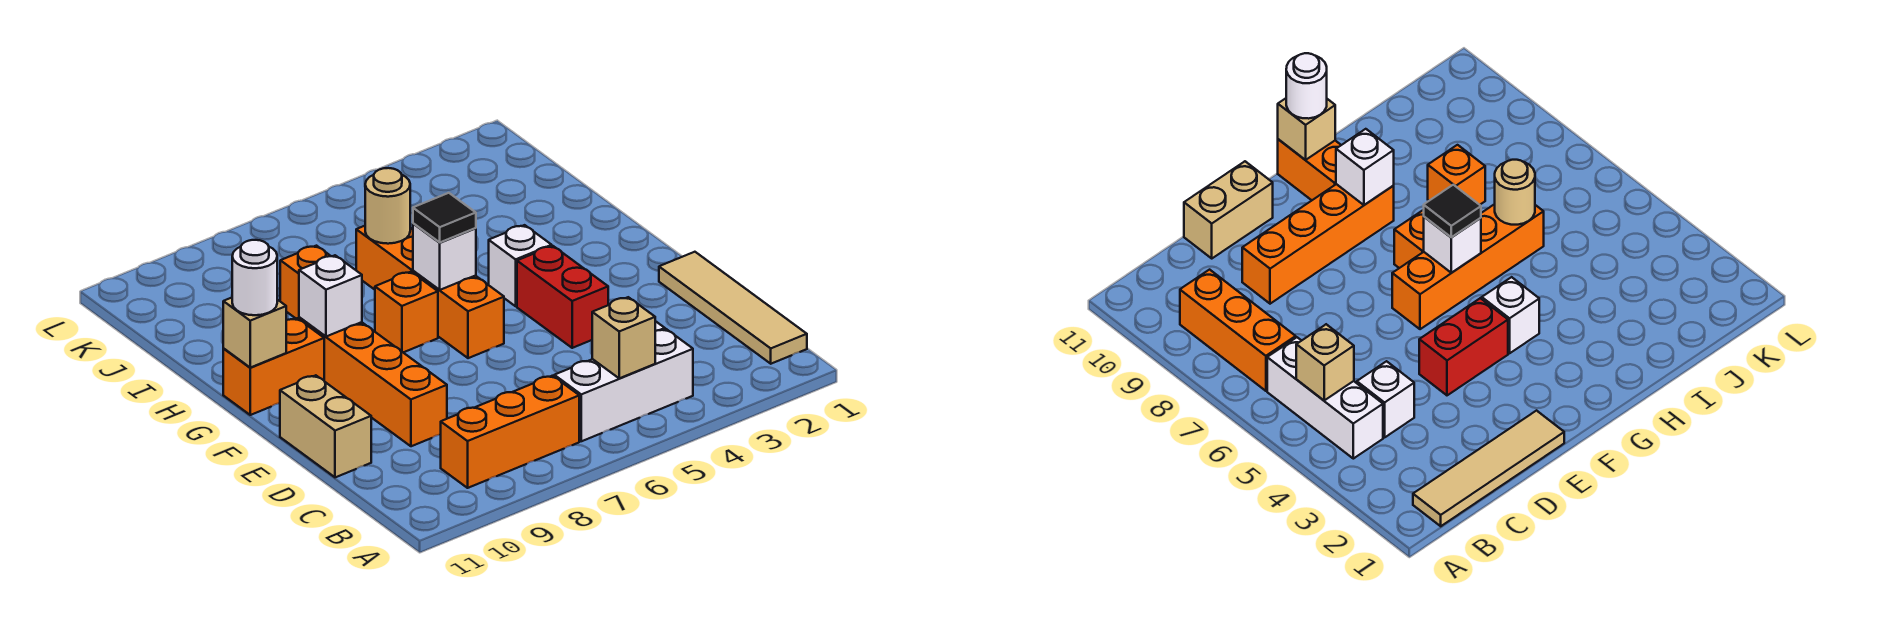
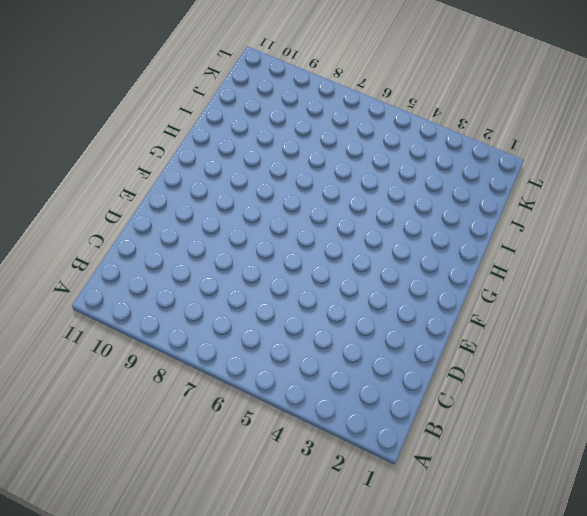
none -> tan tile B1:E1 level 1
none -> white brick B4:B6 level 1
none -> orange brick B7:B9 level 1

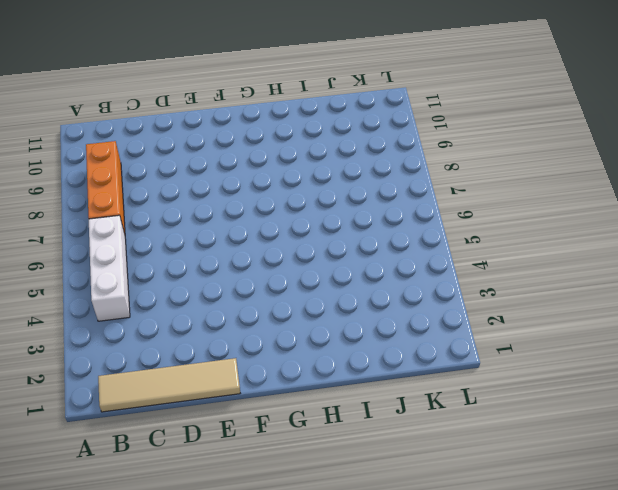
none -> white brick C4 level 1
none -> orange brick D9:G9 level 1
none -> tan brick D11:E11 level 1

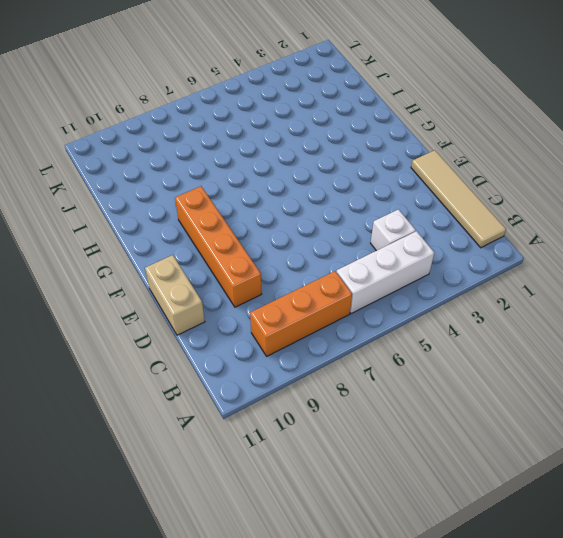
none -> red brick E4:F4 level 1
none -> orange brick F6:I6 level 1
none -> white brick G4 level 1

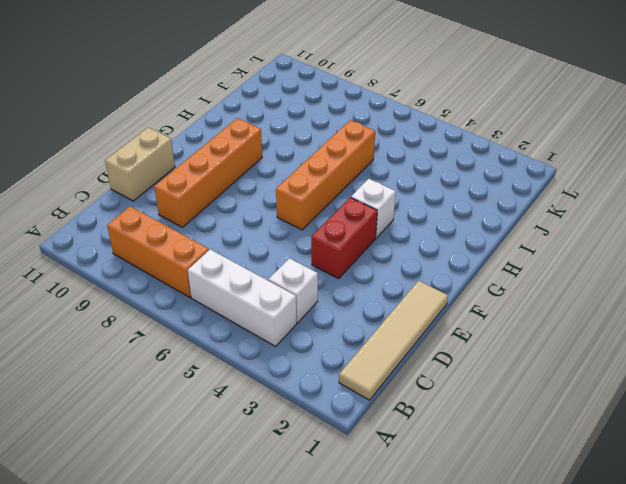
none -> orange brick G7 level 1
none -> orange brick G10:G11 level 1
none -> orange brick I8 level 1

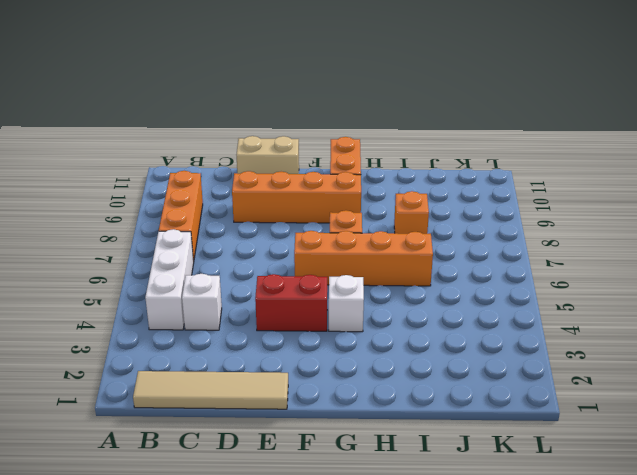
none -> tan brick B5 level 2
none -> white brick G6 level 2
none -> white brick G9 level 2

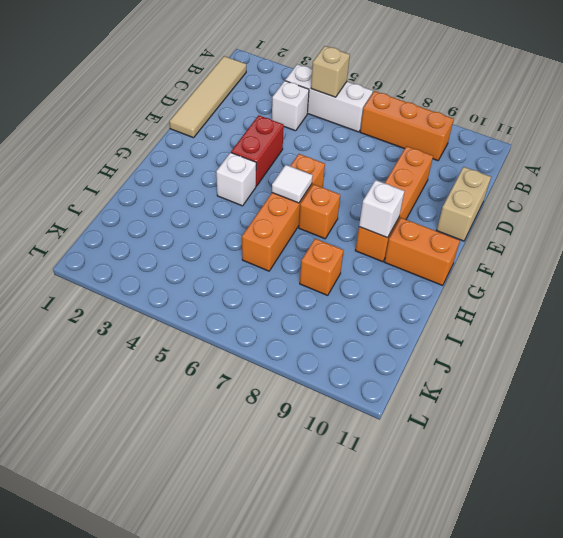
white tile G6 level 2 -> white brick G6 level 2
none -> tan brick G11 level 2
none -> tan round brick I6 level 2
none -> black tile G6 level 3

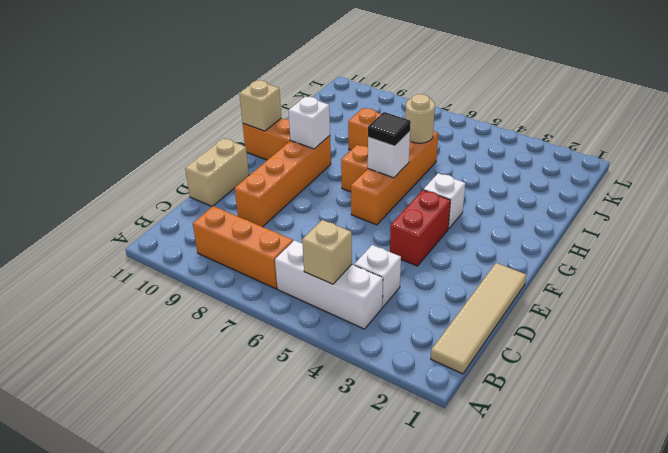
none -> white round brick G11 level 3

